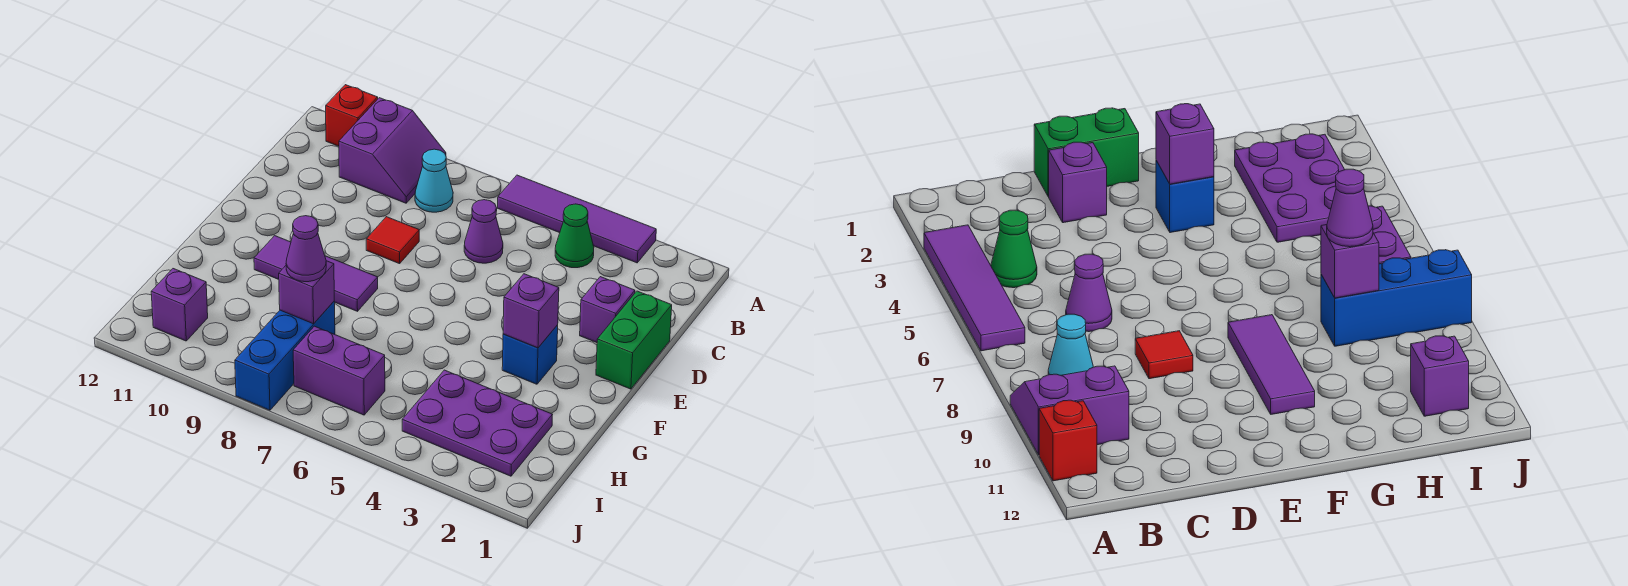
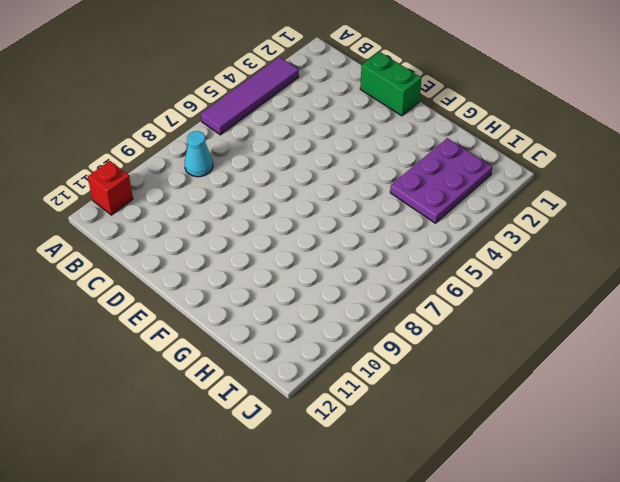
none -> purple slope A9:B10 level 1 top 10
none -> green cone B4 level 1
none -> purple cone C6 level 1

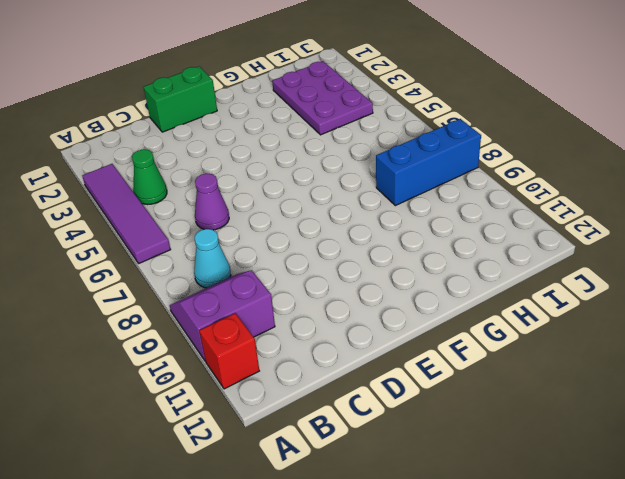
none -> purple brick D2 level 1
none -> red tile D8 level 1
none -> blue brick F3 level 1

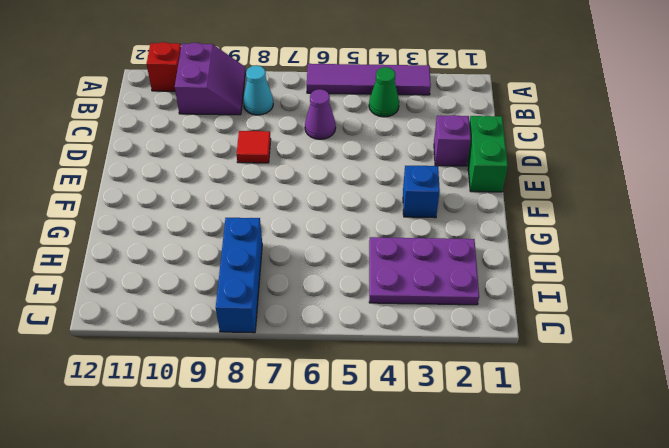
none -> purple tile F8:F10 level 1
none -> purple brick I6:I7 level 1
none -> purple brick I11 level 1

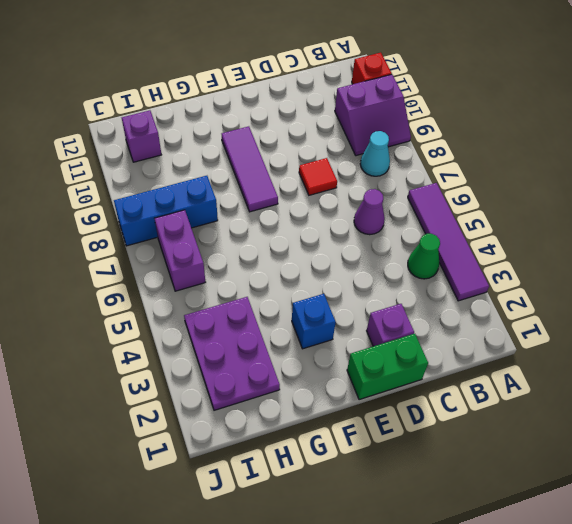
none -> purple brick F3 level 2
none -> purple brick H8 level 2
none -> purple cone H8 level 3

